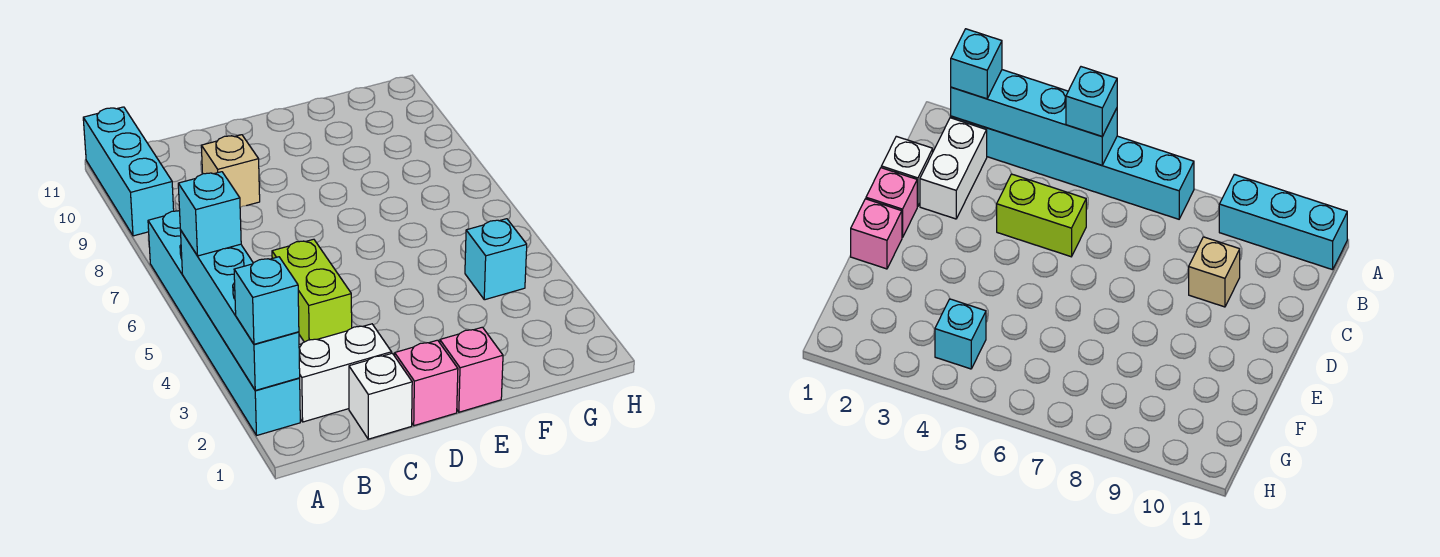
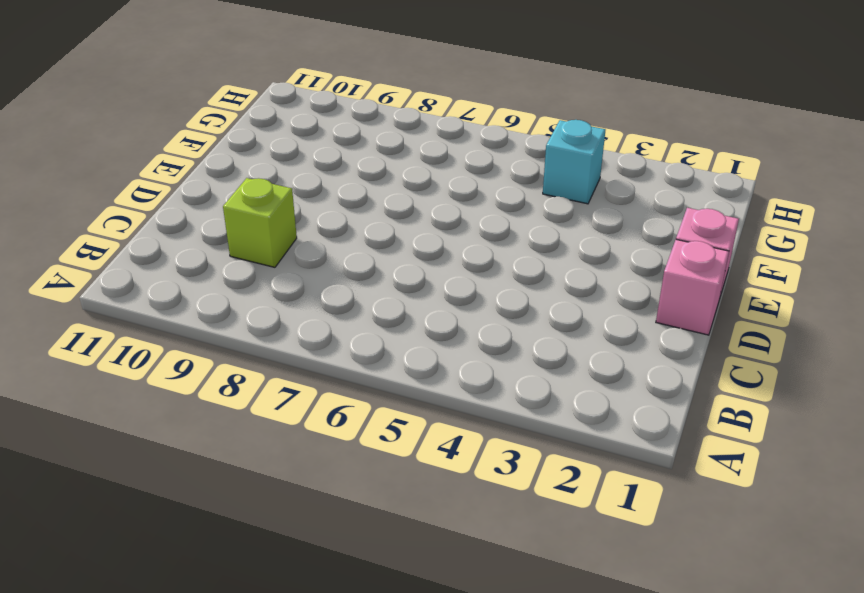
lime brick C9 level 1 -> tan brick C9 level 1
none -> cyan brick A2:A7 level 1
none -> cyan brick A9:A11 level 1
none -> white brick B2:C2 level 1

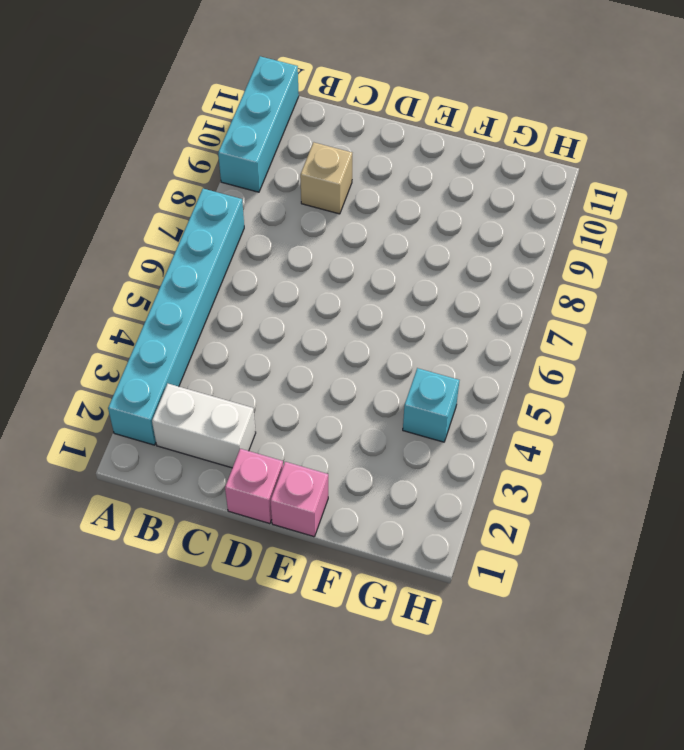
none -> white brick C1 level 1
none -> lime brick C4:C5 level 1
none -> cyan brick A2:A5 level 2

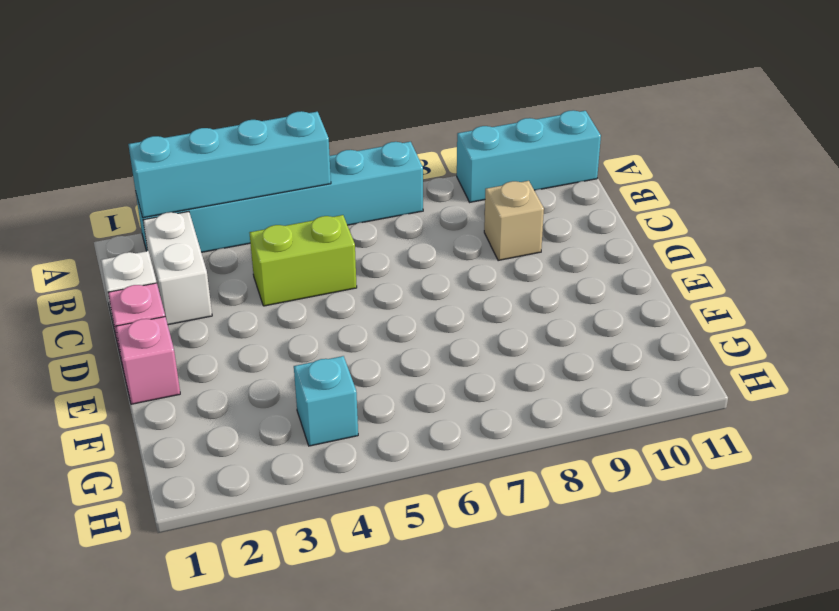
none -> cyan brick A2 level 3
none -> cyan brick A5 level 3

